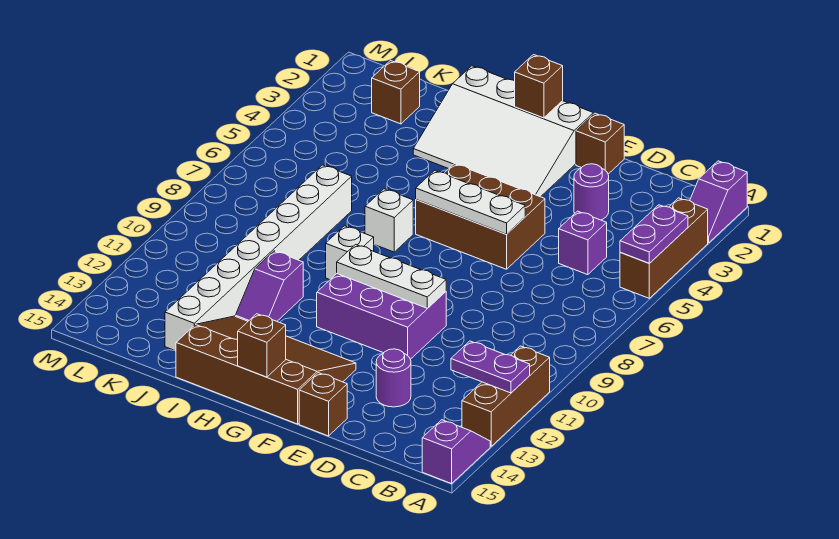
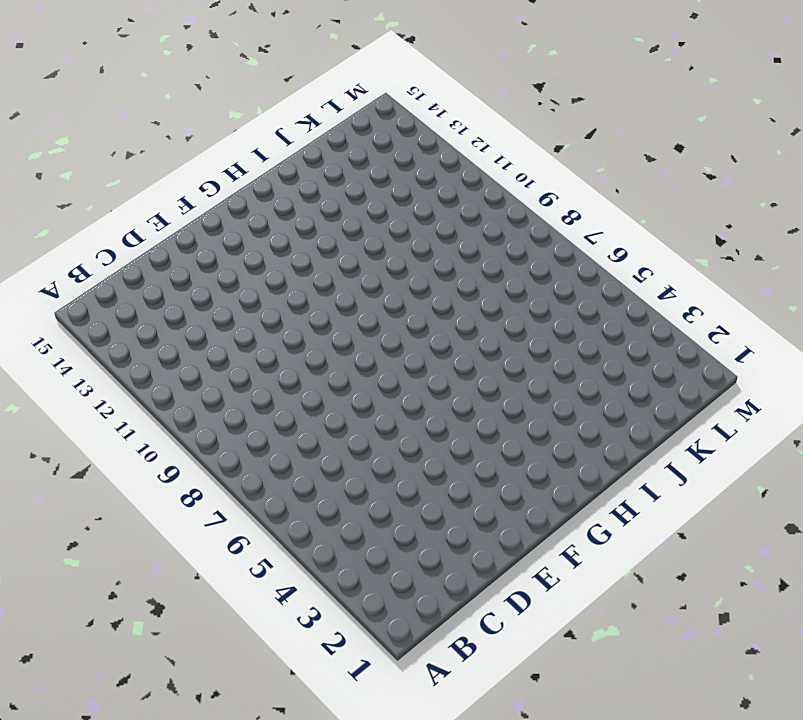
none -> purple slope A1:A2 level 1 top 1
none -> brown brick A3:A5 level 1
none -> brown brick A11:A13 level 1

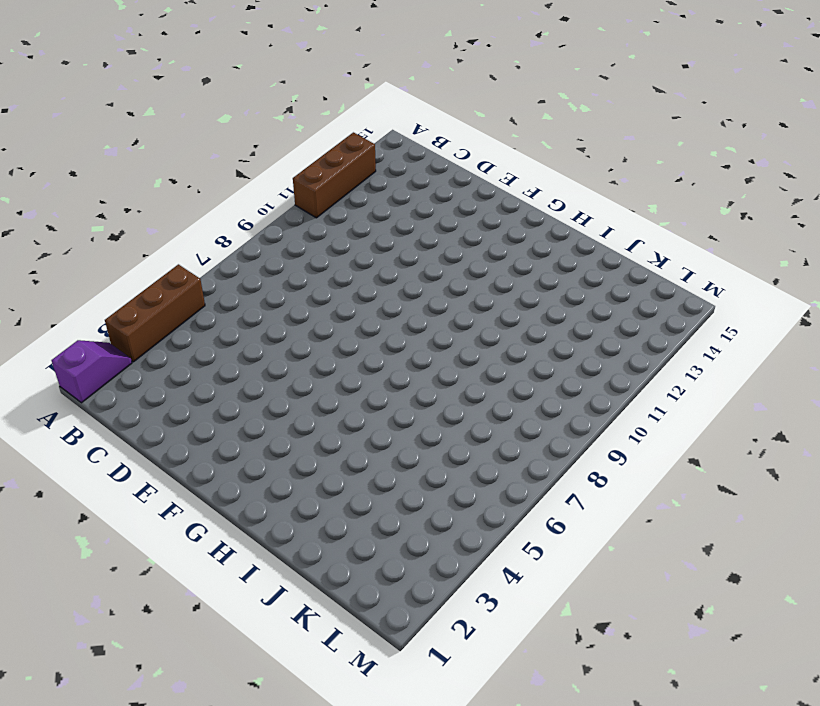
none -> purple slope A14:A15 level 1 top 15
none -> purple brick C5 level 1
none -> purple round brick D3 level 1

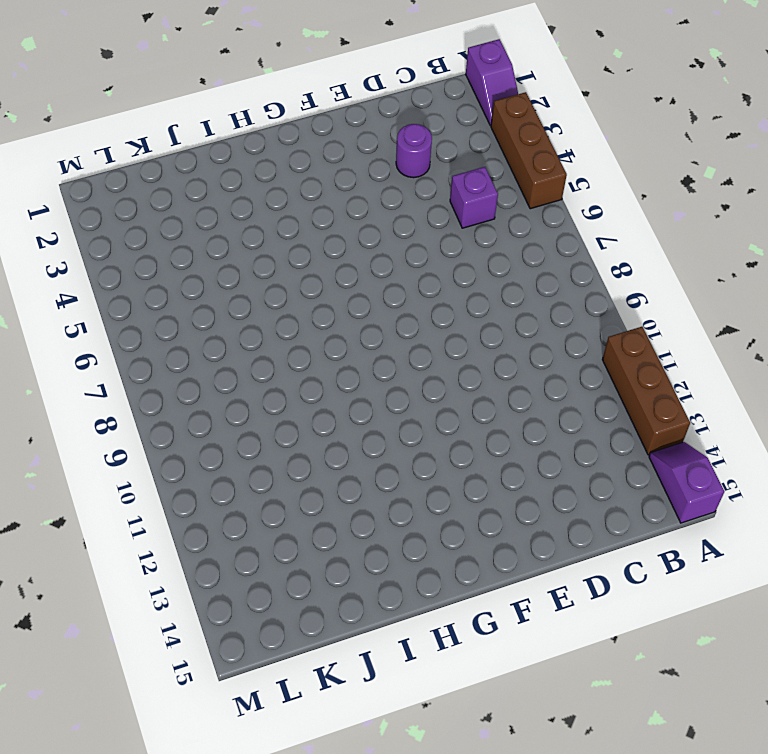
none -> purple round brick D13 level 1
none -> brown brick E1 level 1
none -> brown brick E5:G6 level 1

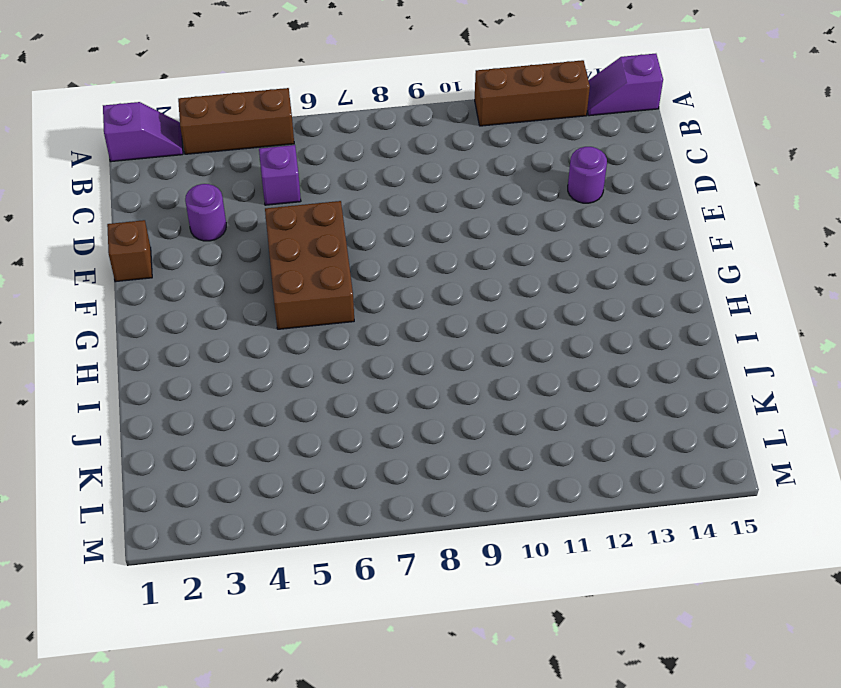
none -> purple brick E10:G11 level 1
none -> brown brick E15 level 1
none -> white slope F1:I3 level 1 top 1

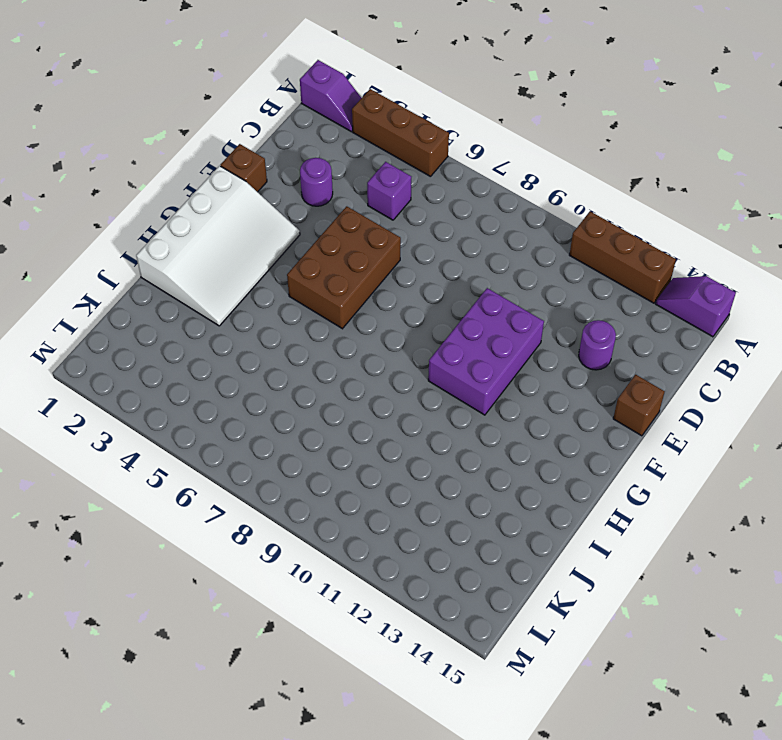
none -> brown slope F13:I15 level 1 top 15
none -> white brick H7 level 1
none -> white brick H9 level 1

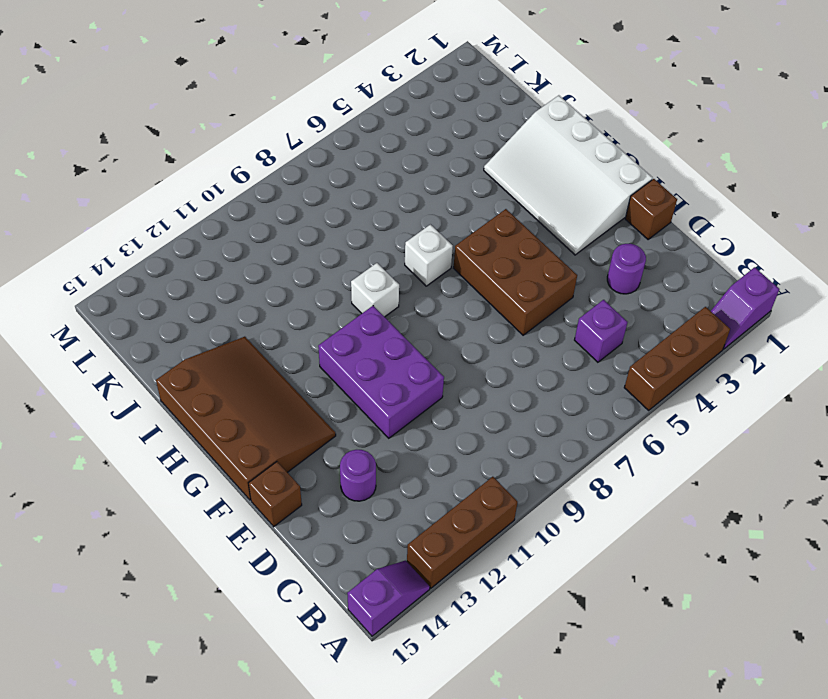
none -> purple slope I11:I12 level 1 top 11
none -> white brick J7:J14 level 1
none -> brown brick K2 level 1

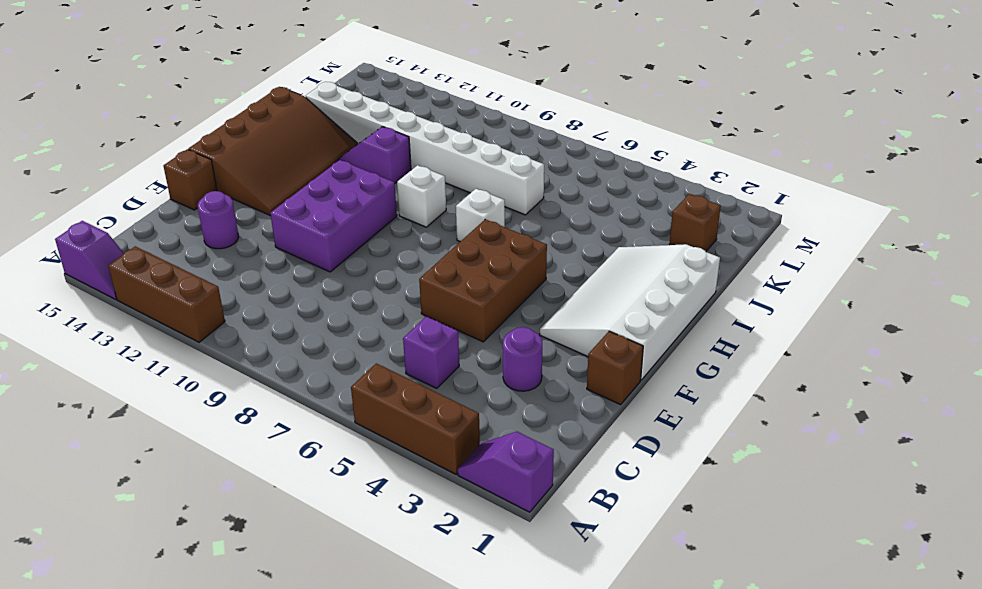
none -> purple plate A4:A5 level 2
none -> purple plate A12:B12 level 2
none -> white plate E6:G6 level 2

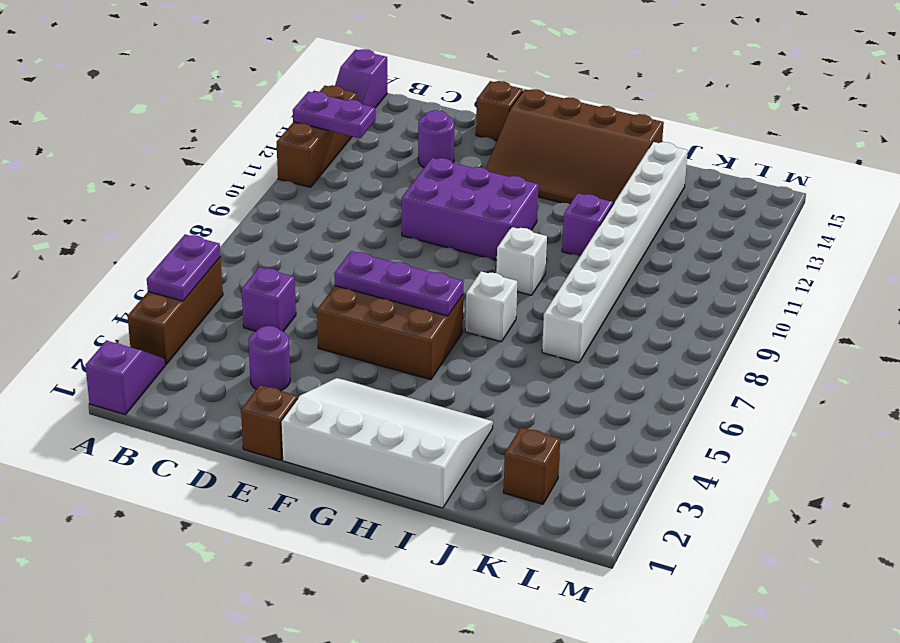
purple plate E6:G6 level 2 -> white plate E6:G6 level 2
none -> white plate E10:G10 level 2
none -> brown brick G1 level 2
none -> brown brick G15 level 2

